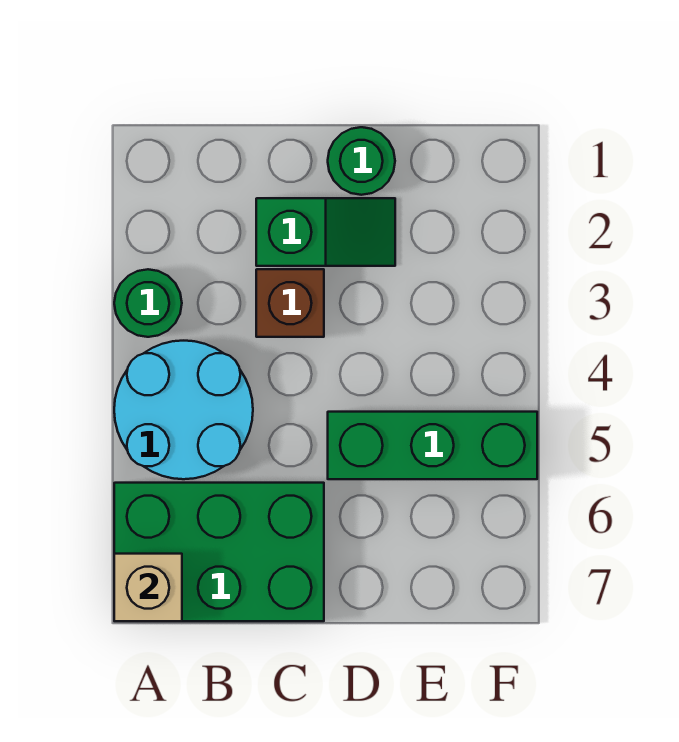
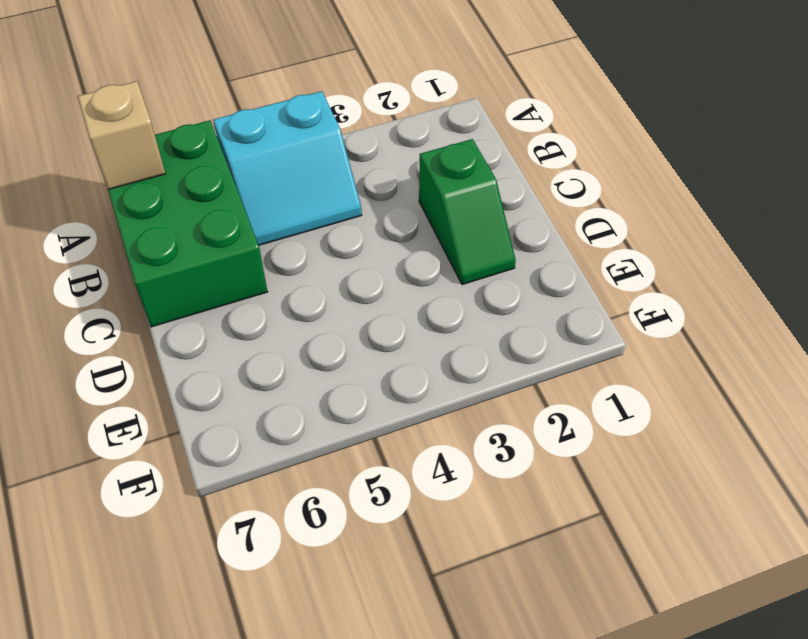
cyan slope A4:B5 level 1 top A -> cyan round brick A4:B5 level 1
none -> green round brick A3 level 1
none -> brown brick C3 level 1

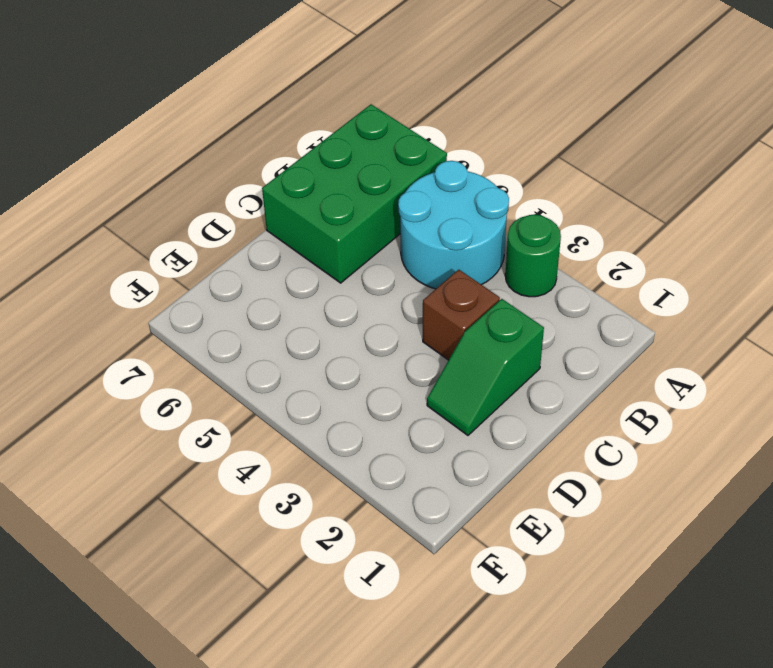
none -> green round brick D1 level 1
none -> green brick D5:F5 level 1

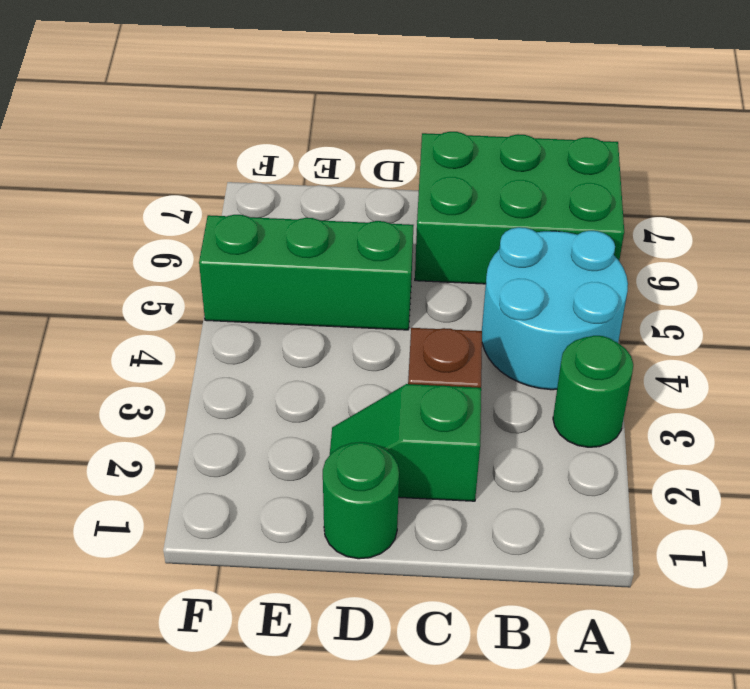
none -> tan brick A7 level 2

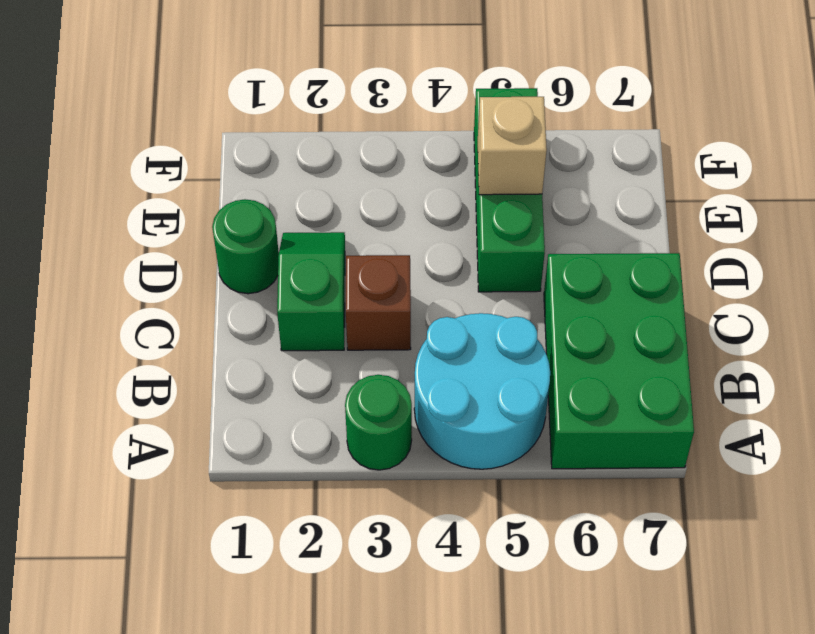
tan brick E5 level 2 -> tan brick A7 level 2

